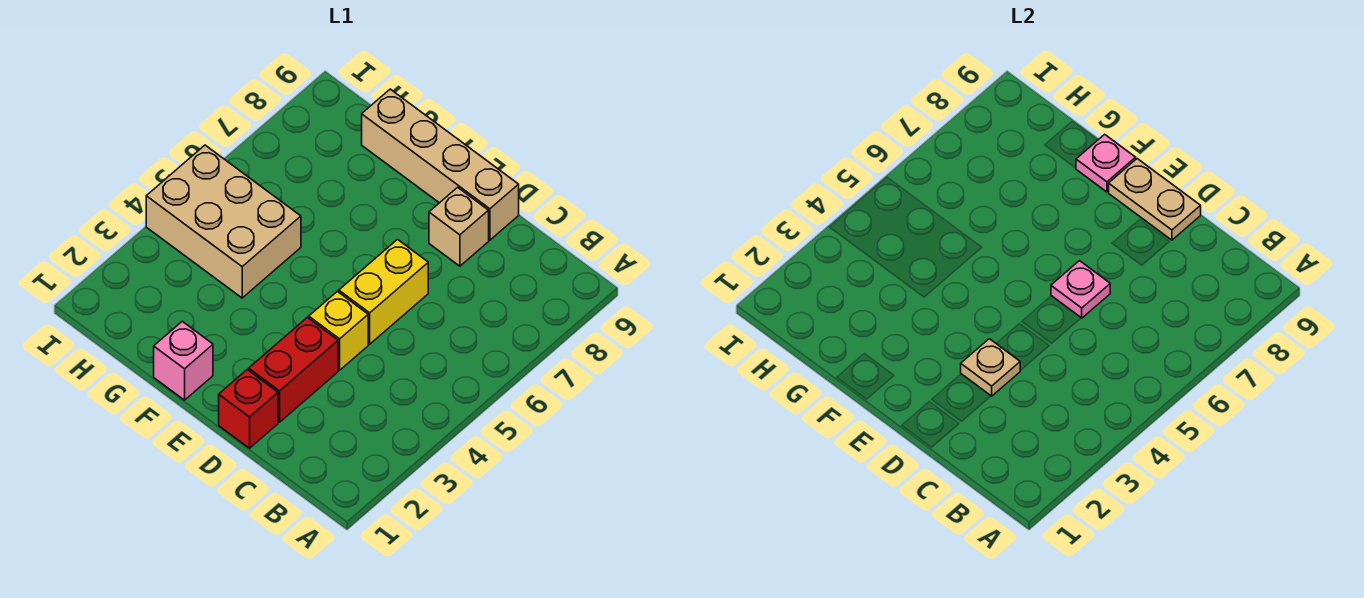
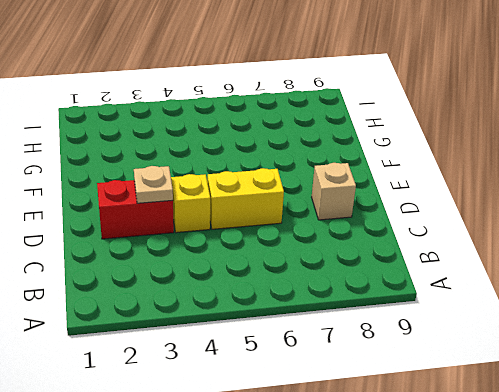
none -> red brick D1 level 1
none -> tan brick D9:G9 level 1
none -> pink brick F1 level 1

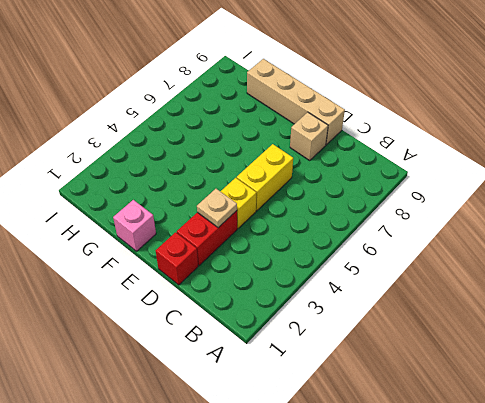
none -> tan brick G4:I5 level 1
none -> pink plate D6 level 2
none -> tan plate D9:E9 level 2

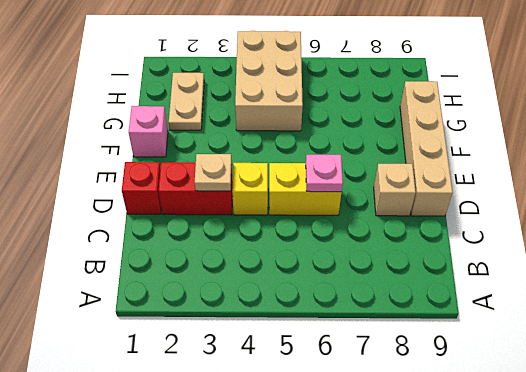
tan plate G2:H2 level 1 -> tan plate D9:E9 level 2
none -> pink plate F9 level 2

